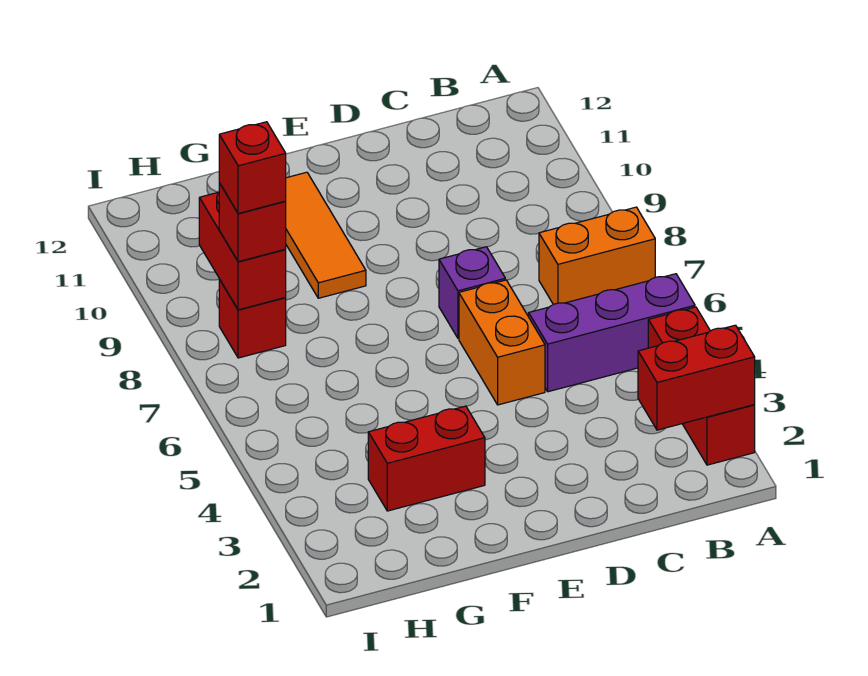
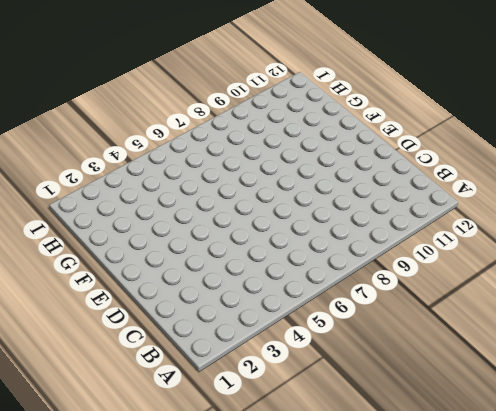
none -> red brick A2:A4 level 1
none -> purple brick A5:C5 level 1
none -> orange brick A7:B7 level 1

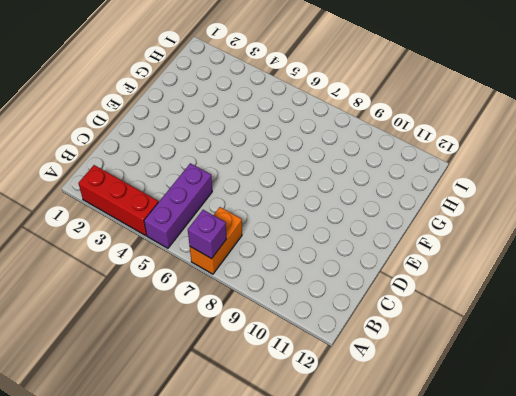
purple brick A7 level 2 -> purple brick D7 level 1
none -> orange brick D5:D6 level 1
none -> red brick F3:G3 level 1
none -> orange tile F9:F11 level 1

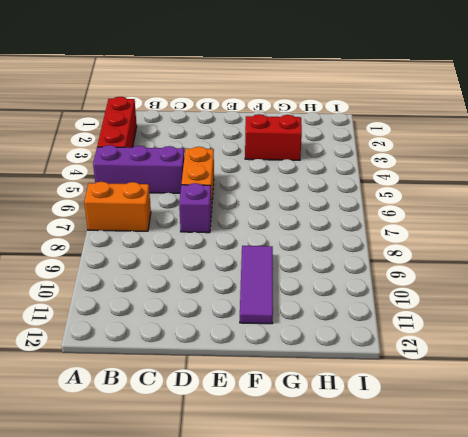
purple tile F9:F11 level 1 -> orange tile F9:F11 level 1
none -> red brick H8 level 1
none -> red brick A2:B2 level 2
none -> red brick H8:H9 level 2

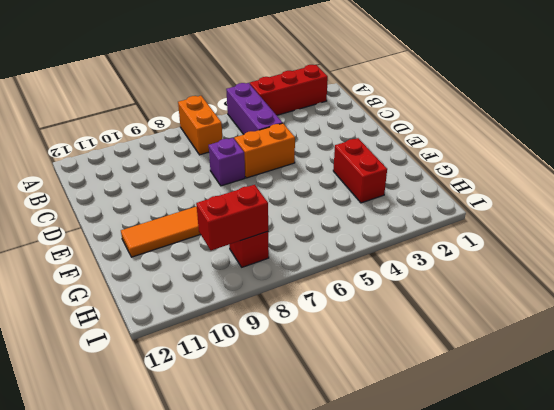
none -> red brick A2:B2 level 2
none -> red brick H8 level 3
none -> red brick H8 level 4

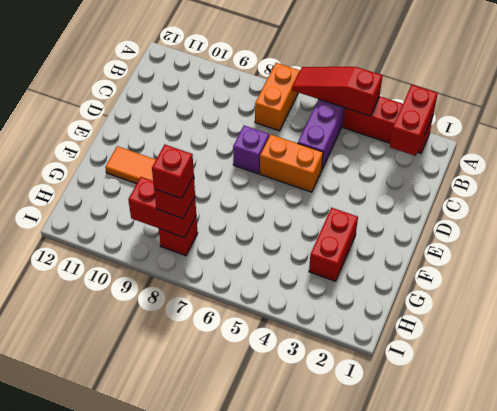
red slope A4:A6 level 2 top 4 -> none

